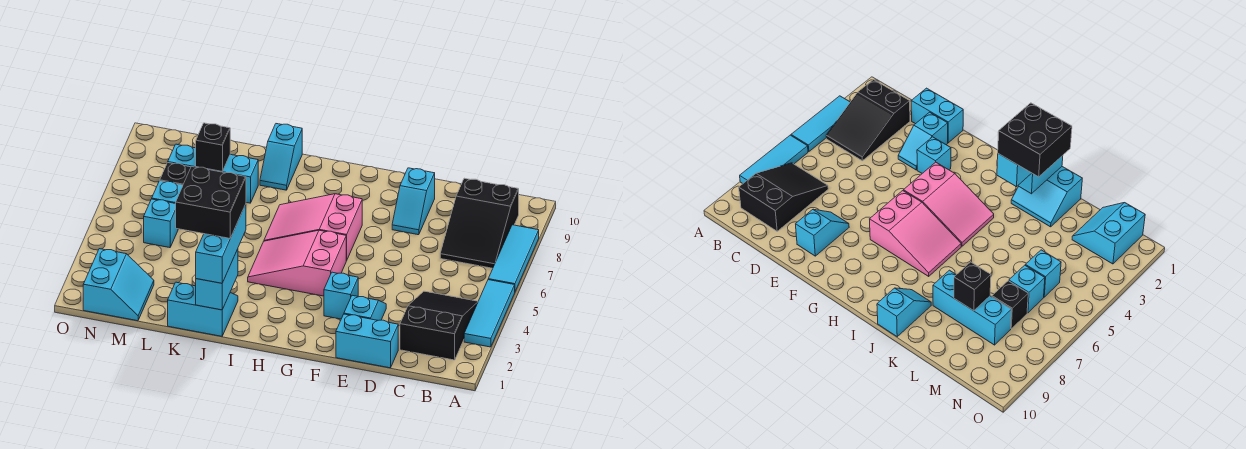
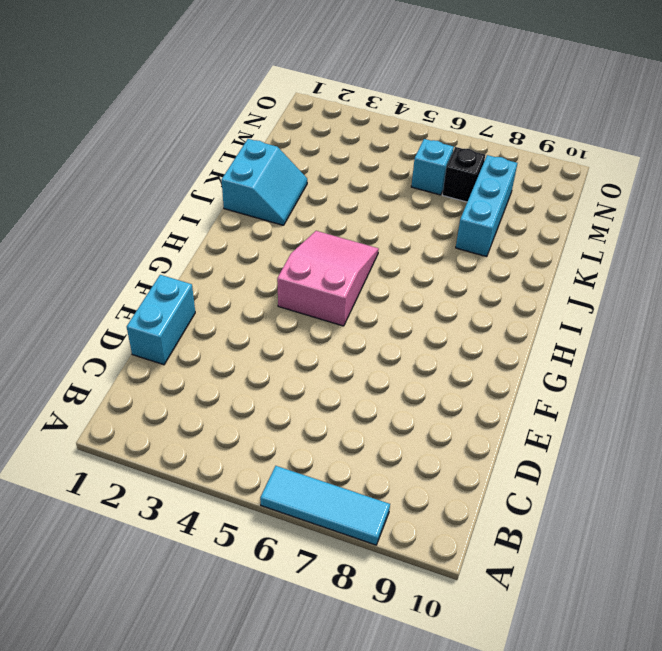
none -> cyan tile A3:A5 level 1
none -> black slope B2:C4 level 1 top 2
none -> black slope B7:C9 level 1 top 9

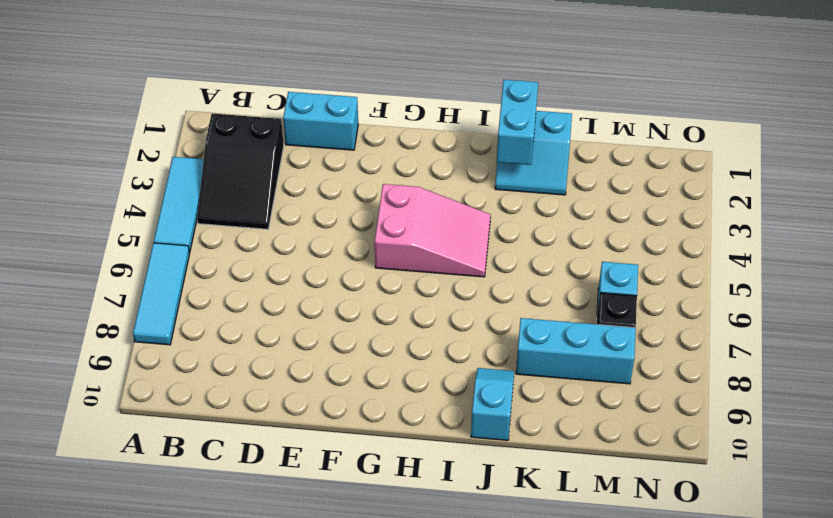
none -> black slope B7:C9 level 1 top 9
none -> cyan slope E2:E3 level 1 top 2
none -> cyan slope E8:E9 level 1 top 9

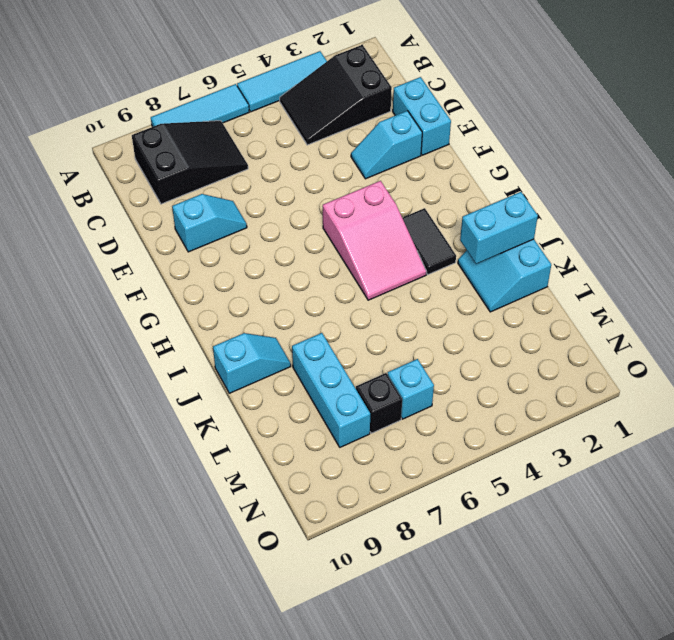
black tile H3:I3 level 1 -> none
none -> cyan brick F3 level 1
none -> pink slope G6:I7 level 1 top G
none -> cyan slope M1:N2 level 1 top N

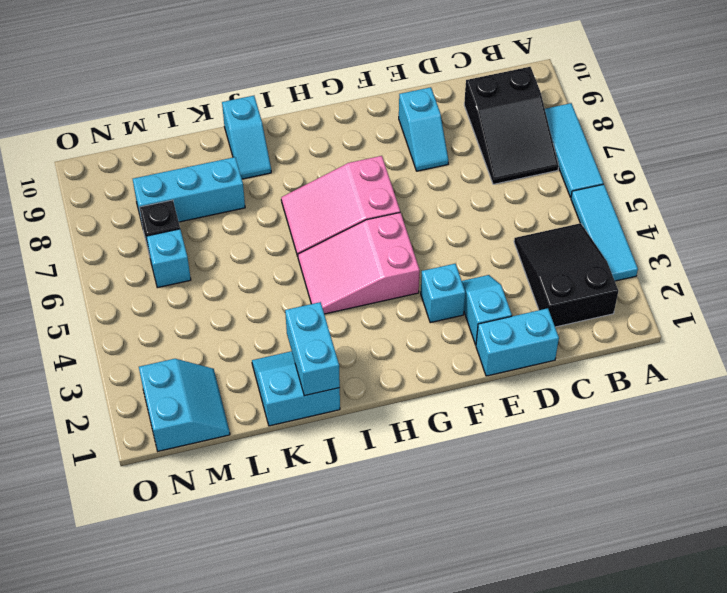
none -> cyan brick M5 level 1
none -> black brick L8 level 2
none -> cyan brick J1:J3 level 3

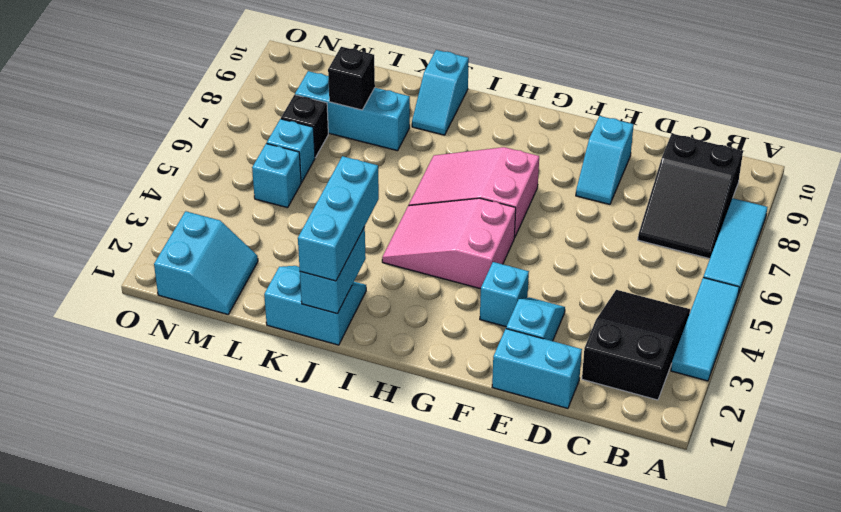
none -> black brick J2:K3 level 4

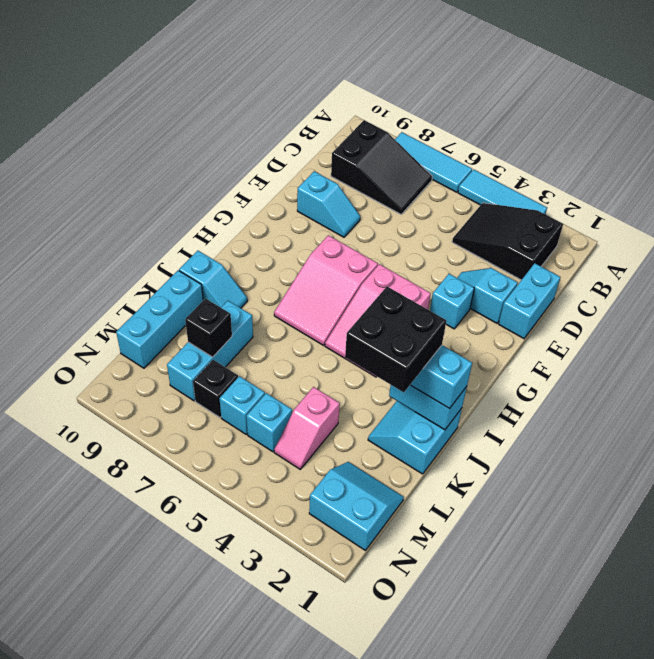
cyan brick K10:M10 level 1 -> none
pink slope L4:M4 level 1 top L -> none

